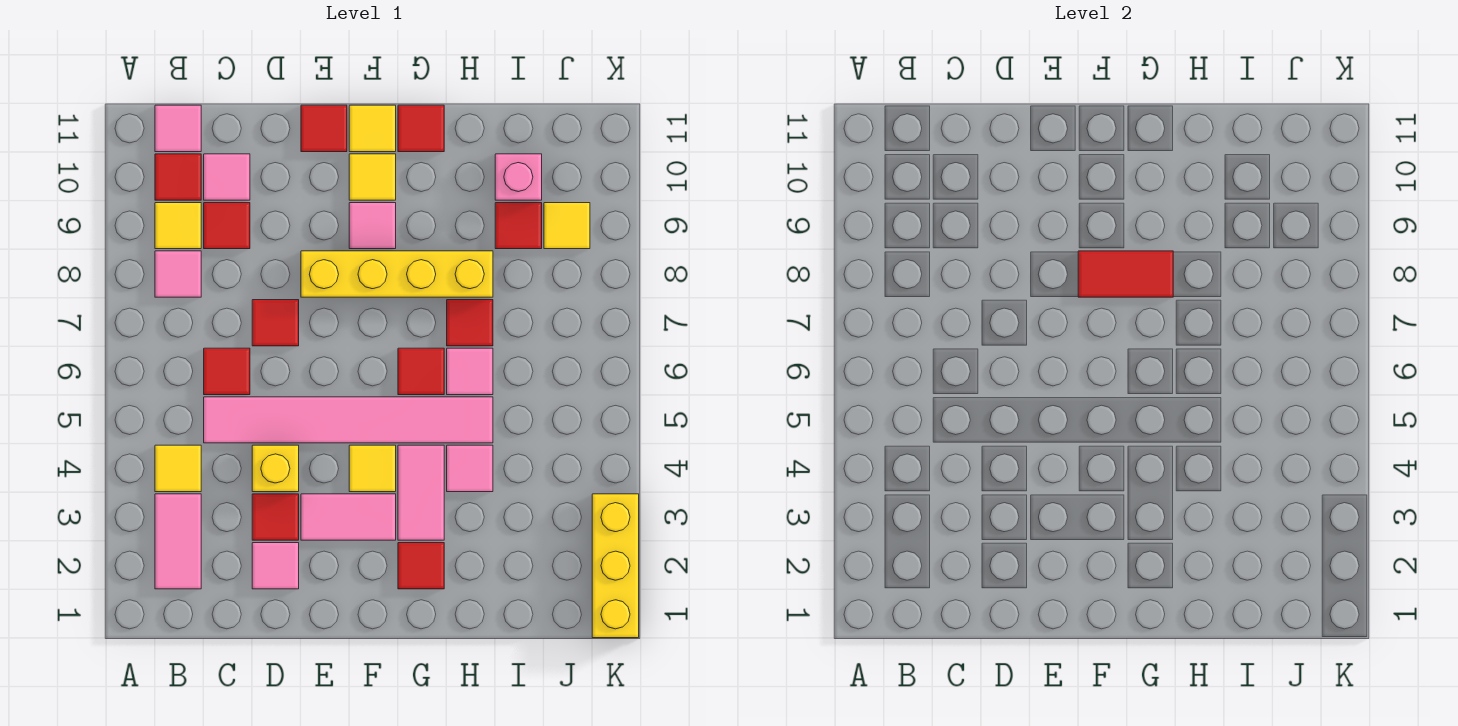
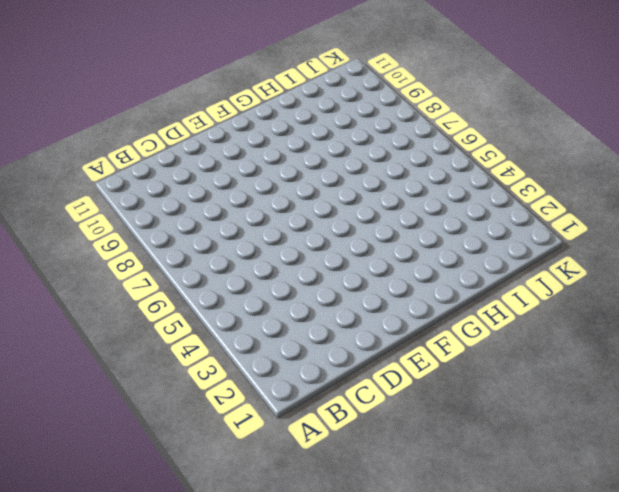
none -> pink tile B2:B3 level 1
none -> yellow tile B4 level 1
none -> pink tile B8 level 1
none -> yellow tile B9 level 1

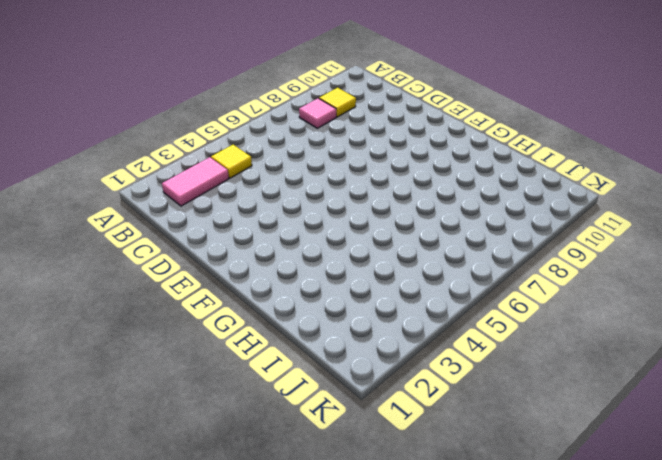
none -> red tile B10 level 1
none -> pink tile B11 level 1
none -> pink tile C5:H5 level 1
none -> red tile C6 level 1

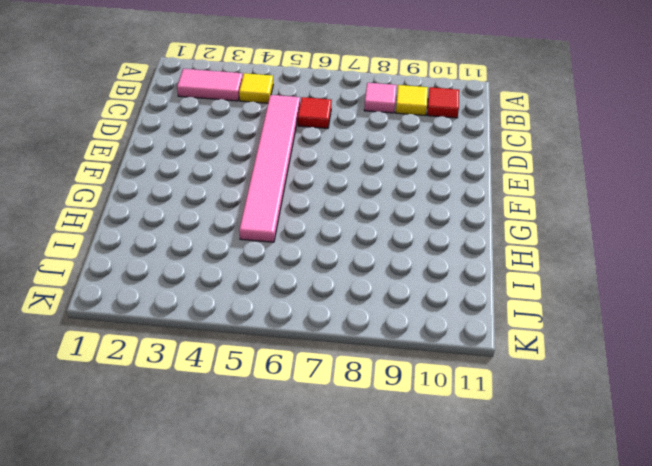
none -> pink tile B11 level 1
none -> red tile C9 level 1
none -> pink tile C10 level 1
none -> pink tile D2 level 1

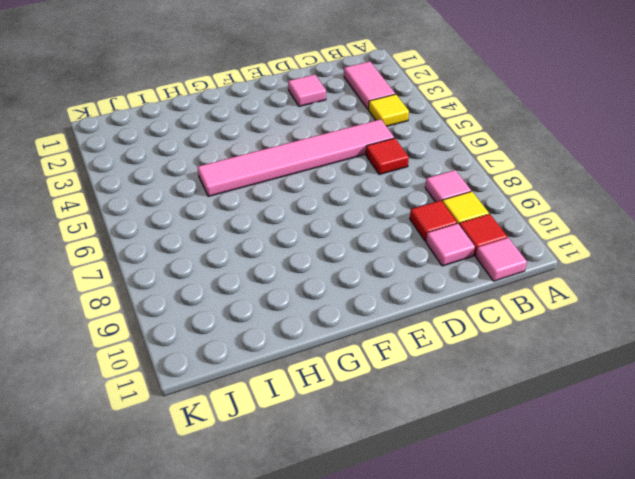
none -> red tile D3 level 1
none -> yellow brick D4 level 1
none -> red tile D7 level 1
none -> pink tile E3:F3 level 1

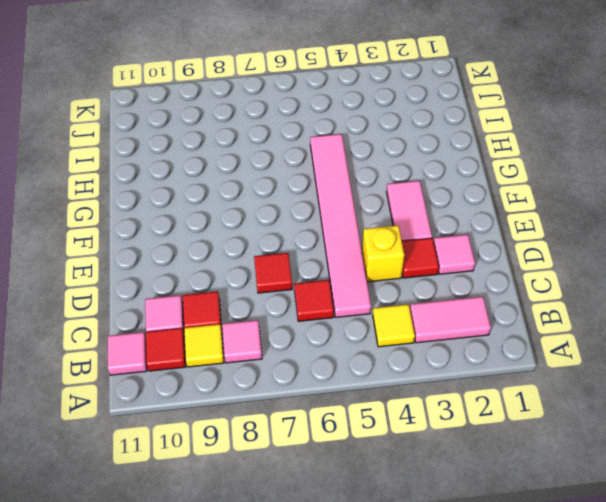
none -> yellow brick E8:H8 level 1
none -> red tile E11 level 1
none -> yellow tile F4 level 1
none -> pink tile F9 level 1

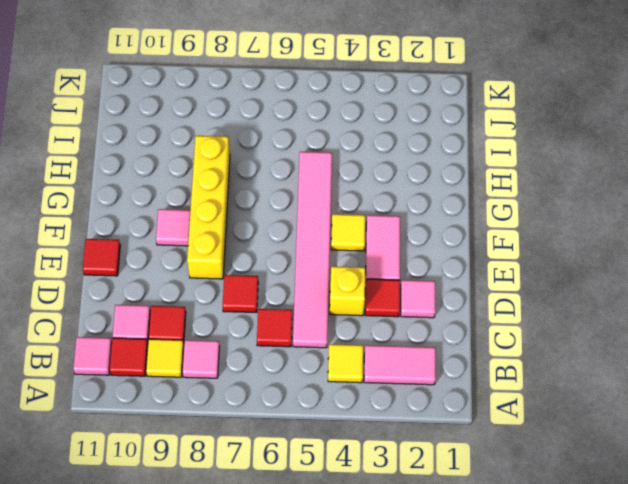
none -> yellow tile F10 level 1
none -> yellow tile F11 level 1
none -> red tile G2 level 1
none -> pink tile G3:G4 level 1

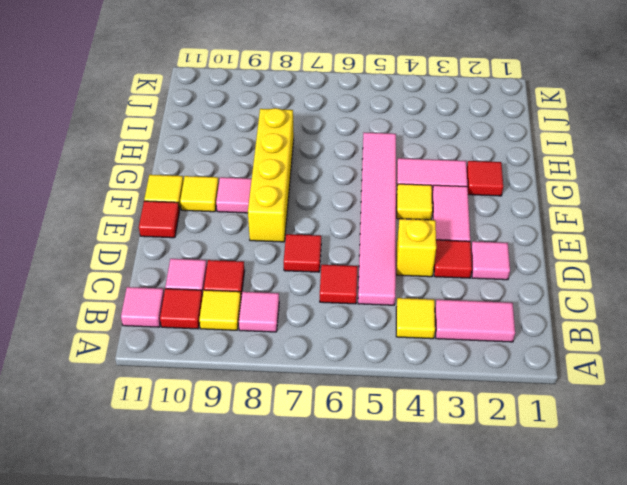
none -> red tile G6 level 1
none -> red tile G11 level 1
none -> pink tile H4 level 1
none -> pink tile H6 level 1

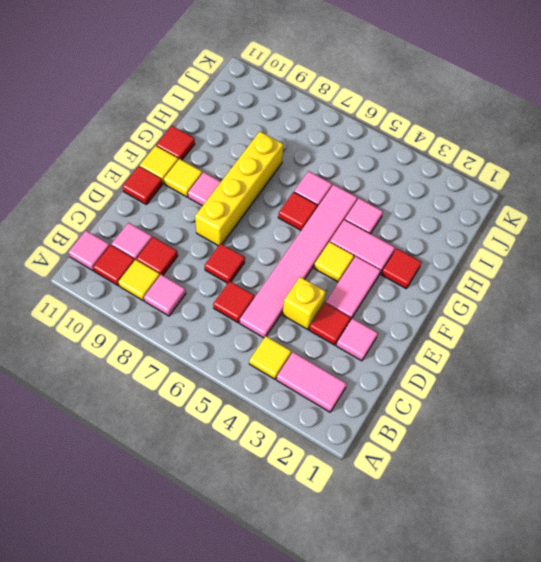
none -> red tile H7 level 1
none -> red tile I9 level 1
none -> pink brick I10 level 1
none -> yellow tile J9 level 1

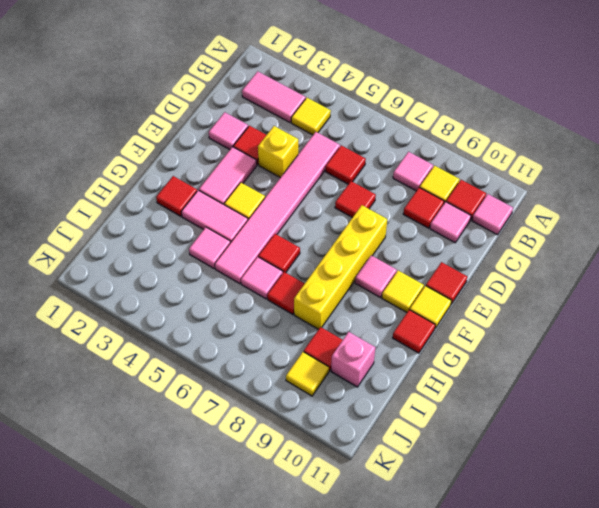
none -> yellow brick K1:K3 level 1
none -> red tile F8:G8 level 2

